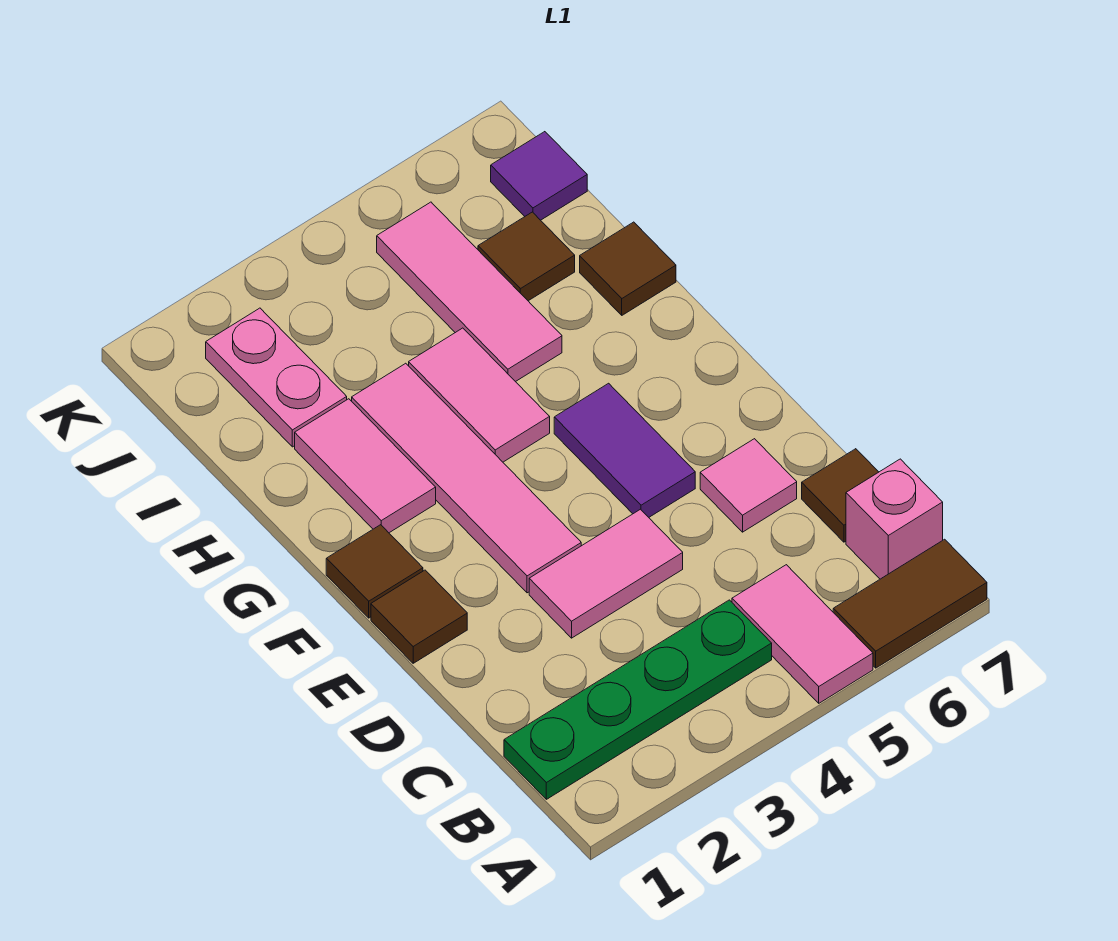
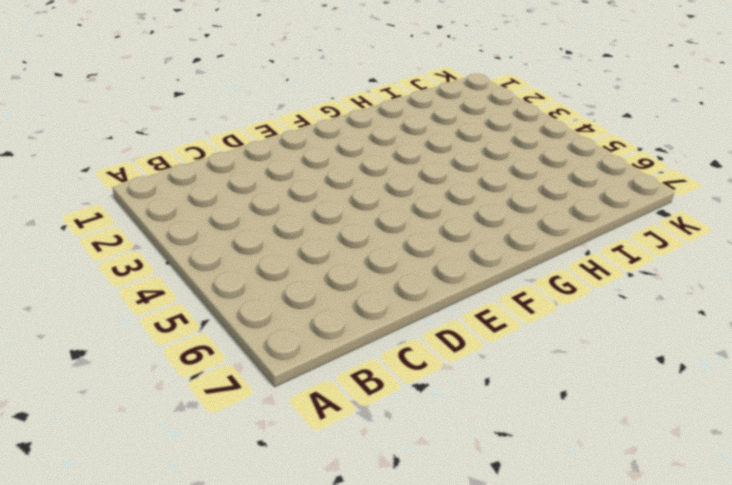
none -> pink tile A5:B5 level 1
none -> brown tile A6:A7 level 1
none -> green plate B1:B4 level 1

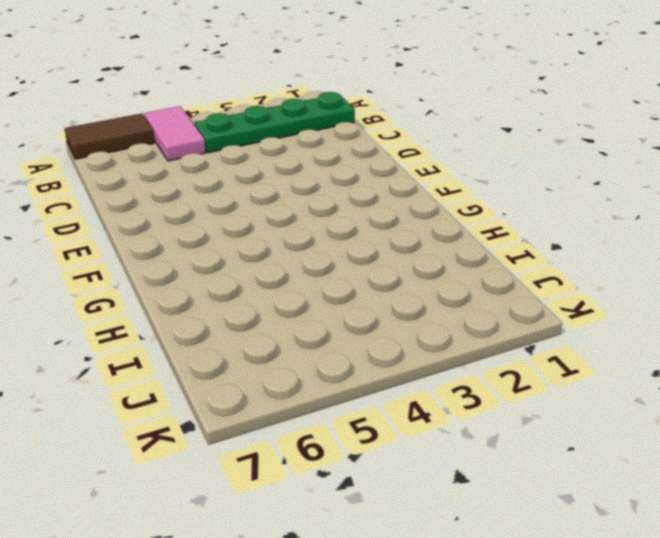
none -> pink brick B7 level 1
none -> brown tile C7 level 1
none -> pink tile D3:D4 level 1

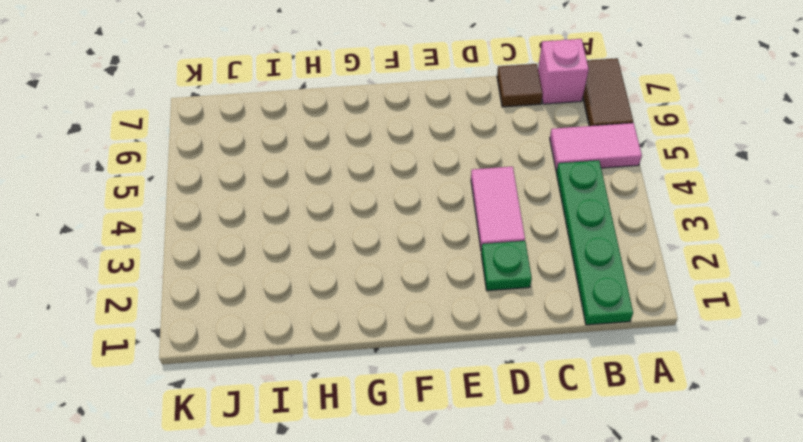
green plate D2 level 1 -> none
none -> pink tile D6 level 1
none -> brown tile E1 level 1
none -> pink tile E3:H3 level 1

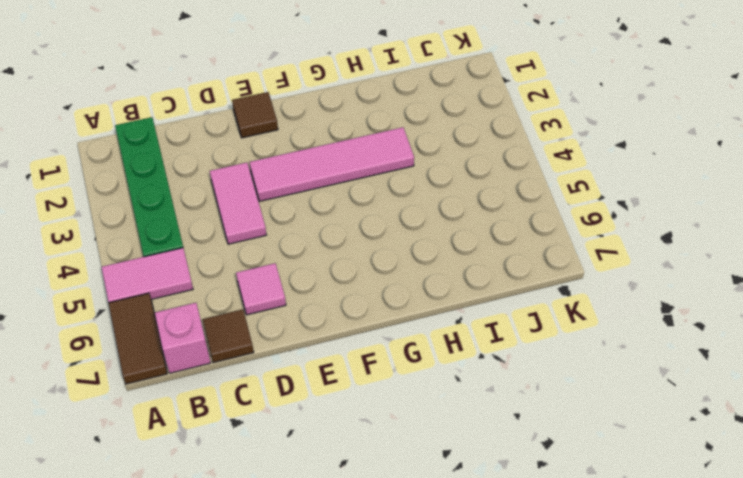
none -> purple tile E5:F5 level 1
none -> brown tile F1 level 1
none -> pink tile G2:H2 level 1

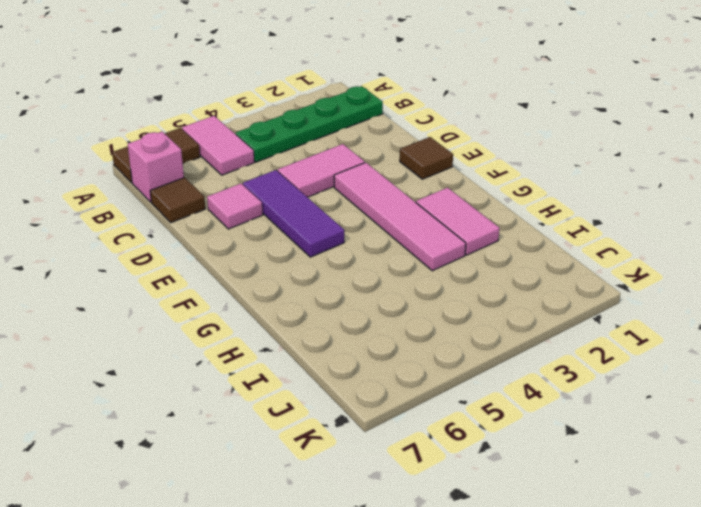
purple tile D5:F5 level 1 -> purple tile E5:F5 level 1
none -> brown tile F1 level 1
none -> pink tile G4:H4 level 1
none -> pink tile H5:J5 level 1

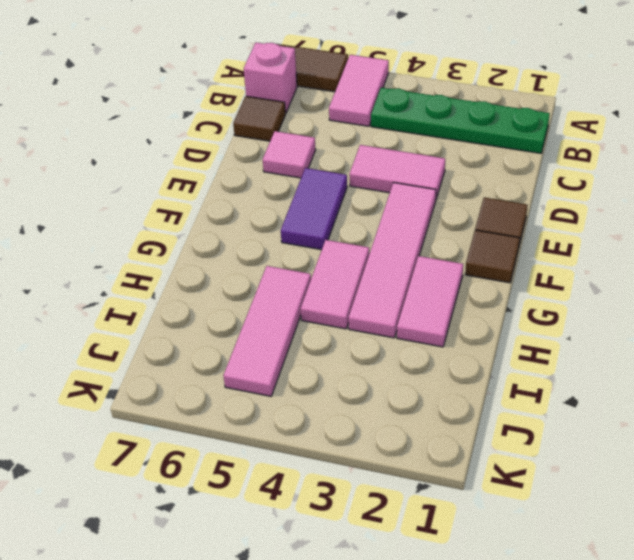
none -> brown tile H7 level 1
none -> pink plate I2:J2 level 1
none -> brown tile I6 level 1

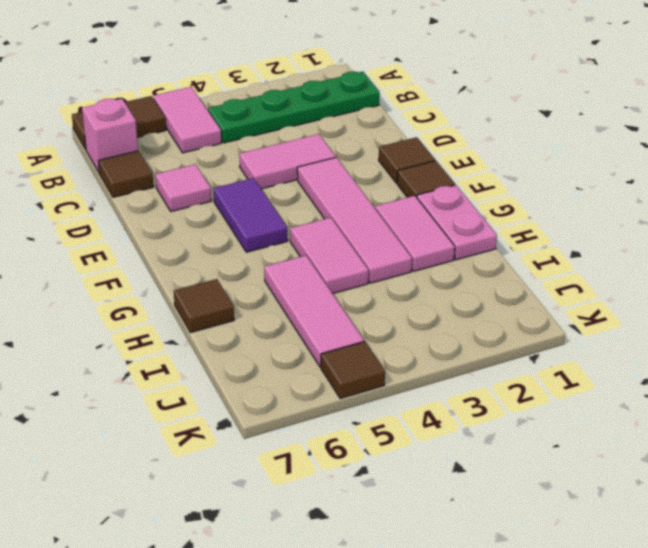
pink plate G1:H1 level 1 -> pink plate I2:J2 level 1
brown tile K5 level 1 -> brown tile I6 level 1
none -> purple tile J7 level 1

